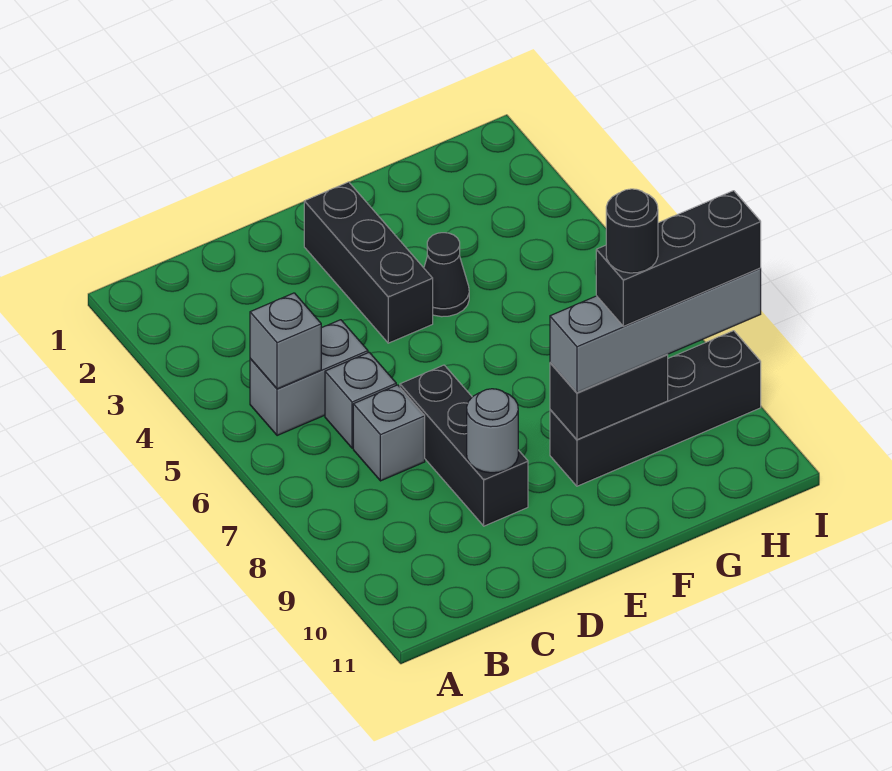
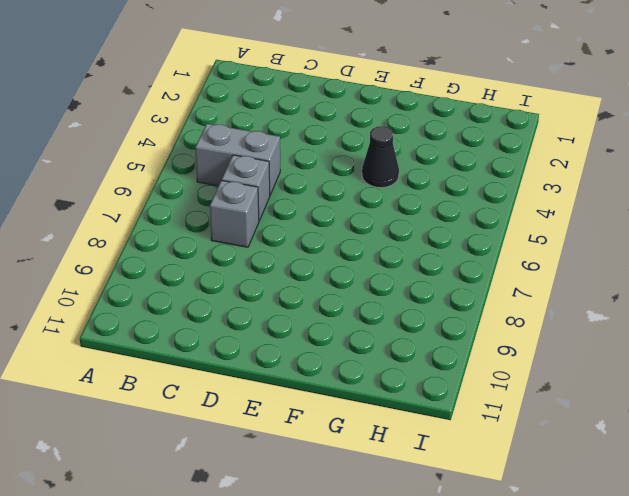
none -> black brick D7:D9 level 1
none -> black brick E2:E4 level 1
none -> black brick F9:I9 level 1

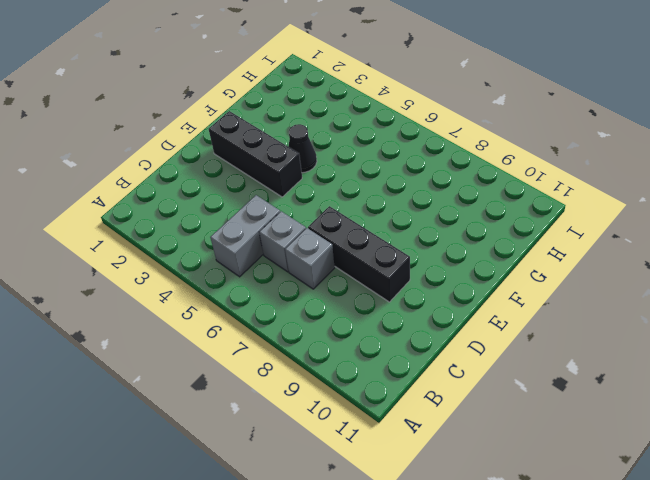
none -> black brick F9:I9 level 1
none -> grey brick B5 level 2
none -> grey round brick D9 level 2

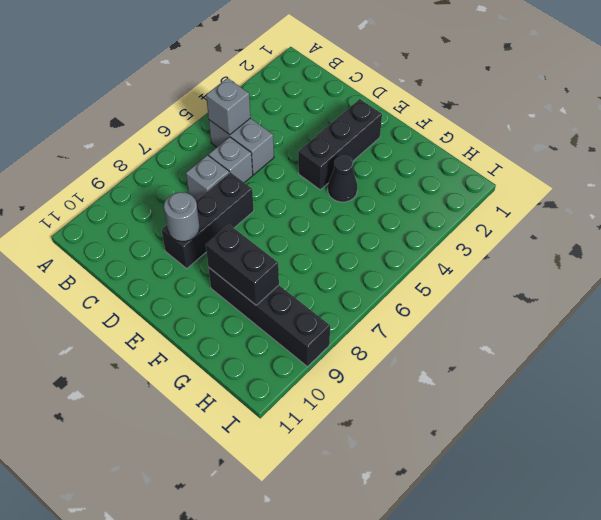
none -> grey brick F9:I9 level 3
none -> black brick G9:I9 level 4
none -> black round brick G9 level 5

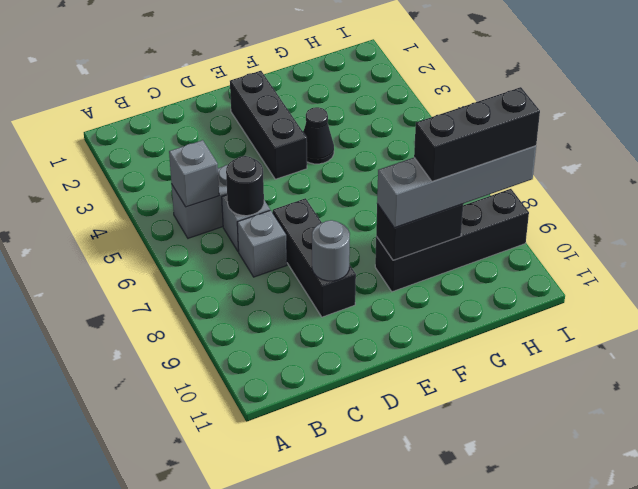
black round brick C6 level 2 -> black round brick G9 level 5

